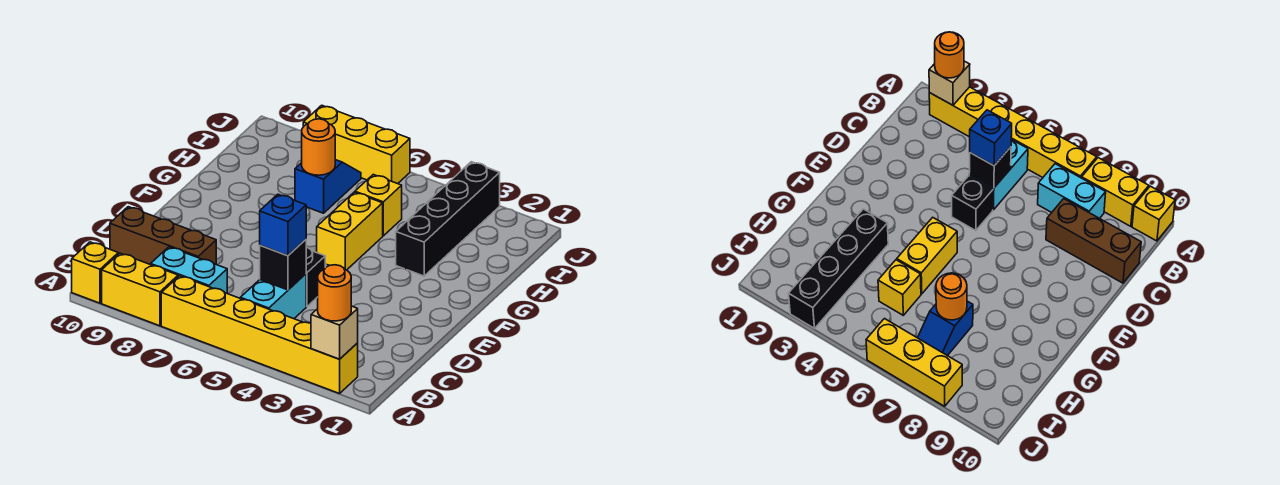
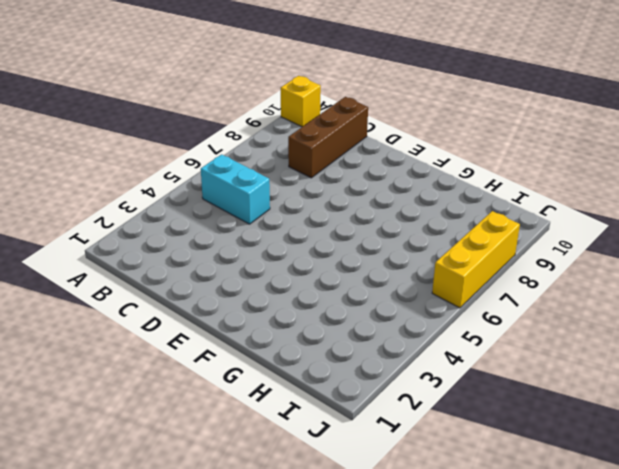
none -> yellow brick A2:A7 level 1
none -> yellow brick A8:A9 level 1
none -> cyan brick B7:B8 level 1

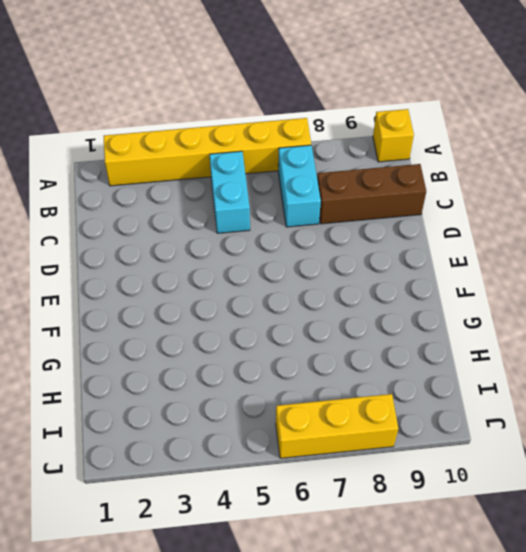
cyan brick B7:C7 level 1 -> cyan brick B7:B8 level 1
none -> yellow brick A8:A9 level 1
none -> black brick D5 level 1
none -> yellow brick F5:G5 level 1

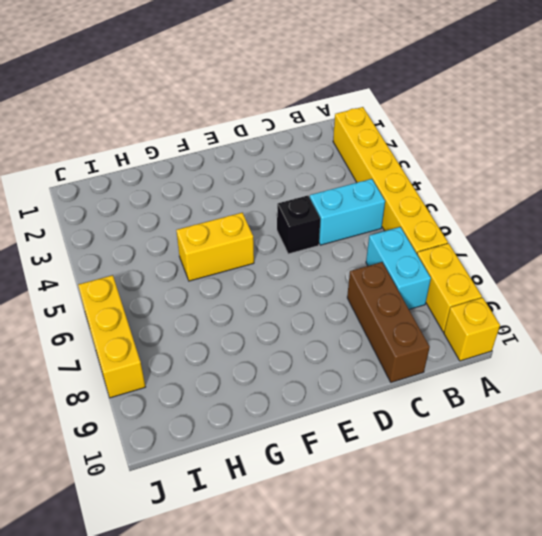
none -> black brick G3:J3 level 1
none -> yellow brick H5 level 1
none -> blue slope H7:I7 level 1 top H

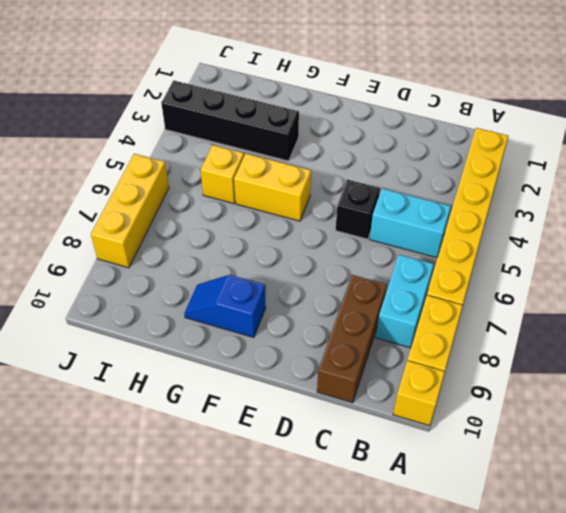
blue slope F9:G9 level 1 top F -> blue slope H7:I7 level 1 top H
none -> tan brick A2 level 2
none -> black brick C5 level 2
none -> orange round brick H7 level 2

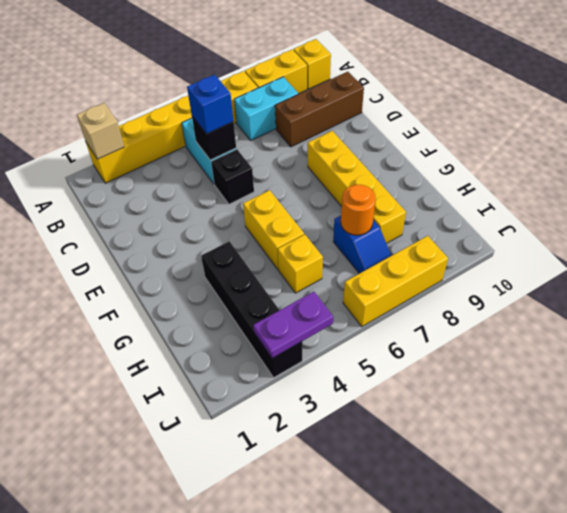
yellow brick E8:H8 level 1 -> none
purple plate J3:J4 level 2 -> none
none -> orange round brick A2 level 3

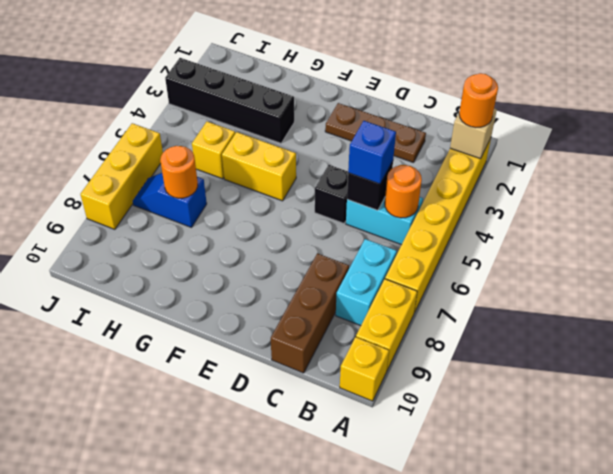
orange round brick B5 level 2 -> none
brown plate C2:E2 level 1 -> none

